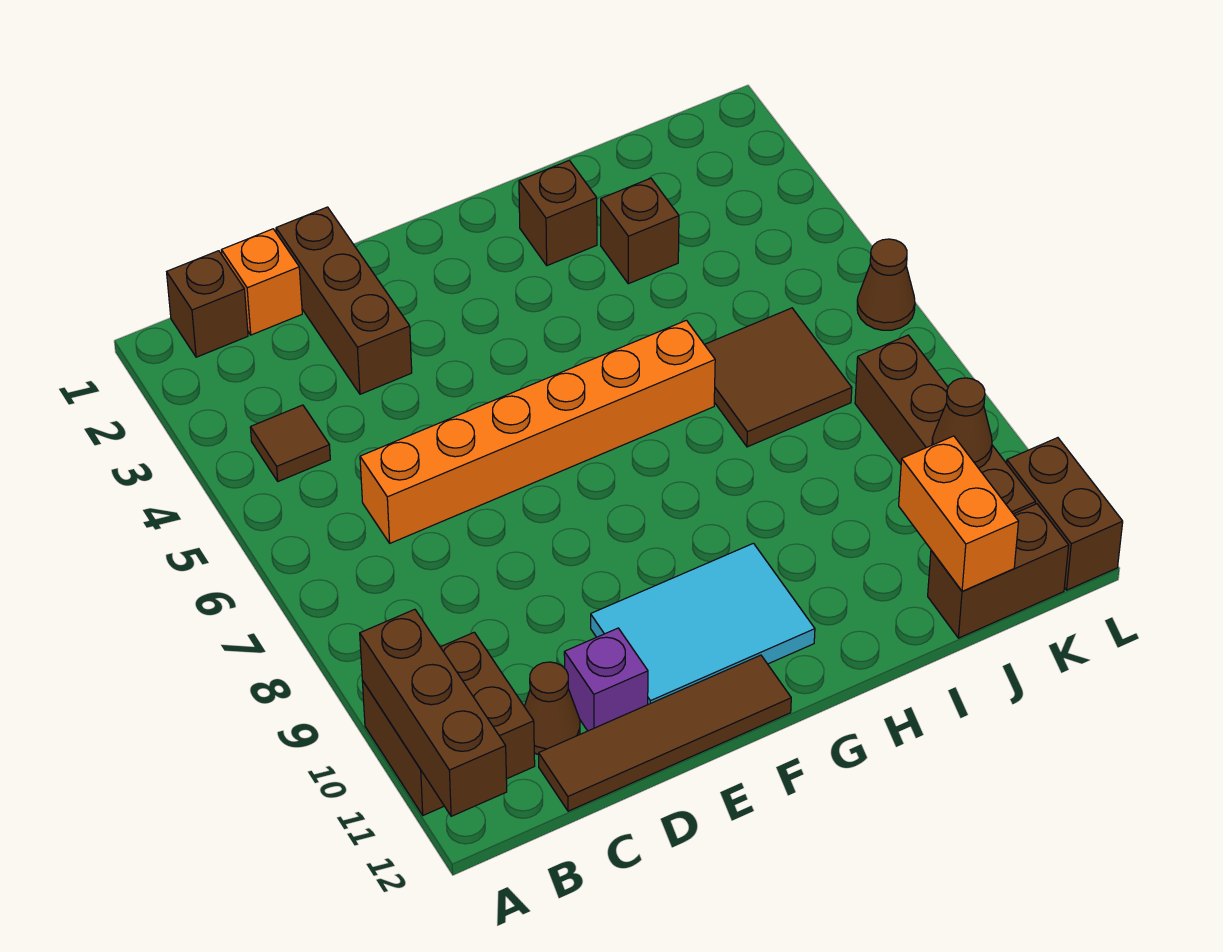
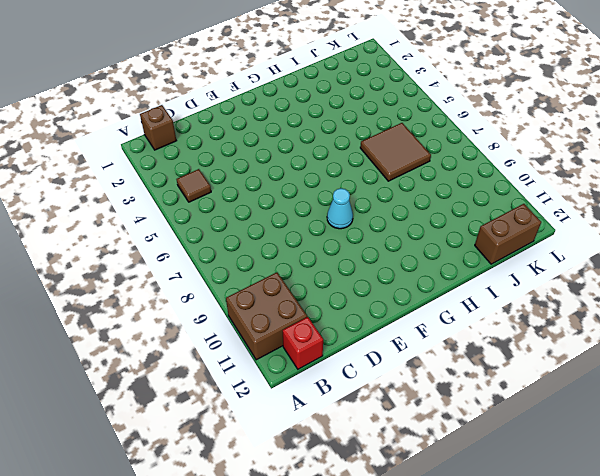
red brick B12 level 1 -> none
cyan cone F8 level 1 -> none
none -> orange brick C1 level 1
none -> orange brick C6:H6 level 1
none -> brown cone C11 level 1

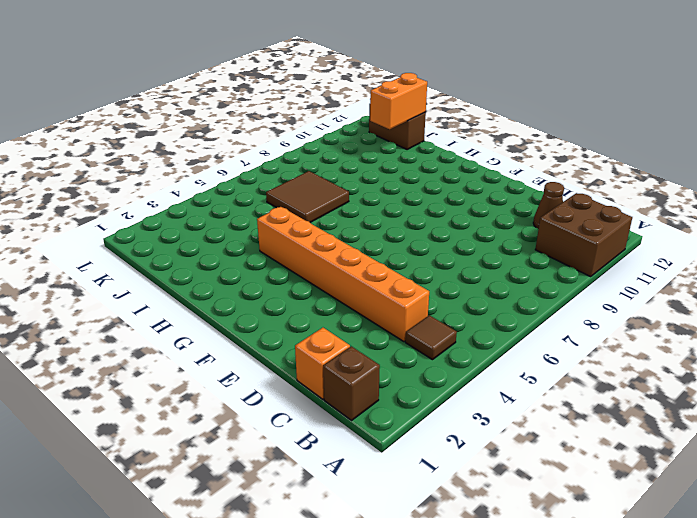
orange brick C4:H4 level 1 -> orange brick C6:H6 level 1
none -> brown tile C12:F12 level 1
none -> brown brick D1:D3 level 1
none -> purple brick D11 level 1

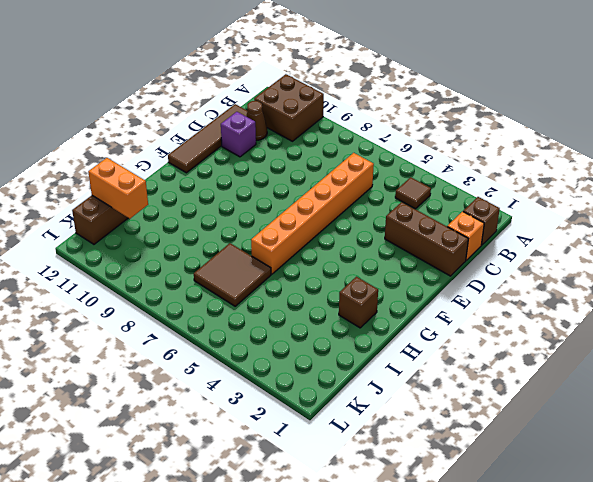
none -> cyan tile E10:G11 level 1
none -> brown brick I3 level 1
none -> brown brick K8:K11 level 1

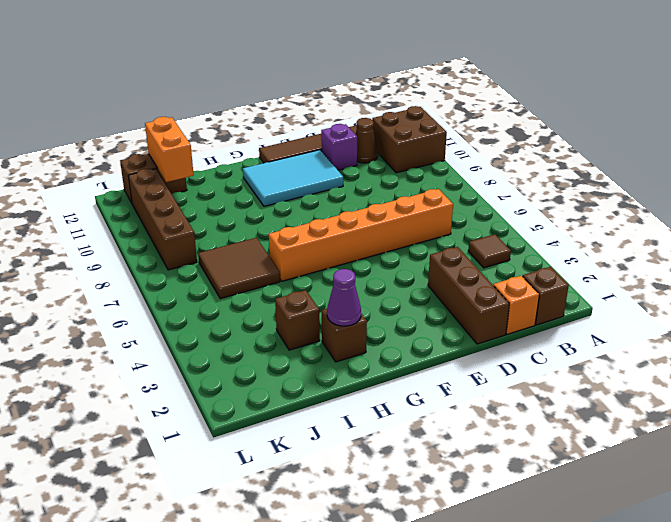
purple cone H2 level 2 -> none
none -> brown cone L6 level 1
none -> brown brick L11:L12 level 1
none -> brown brick A10:A12 level 2

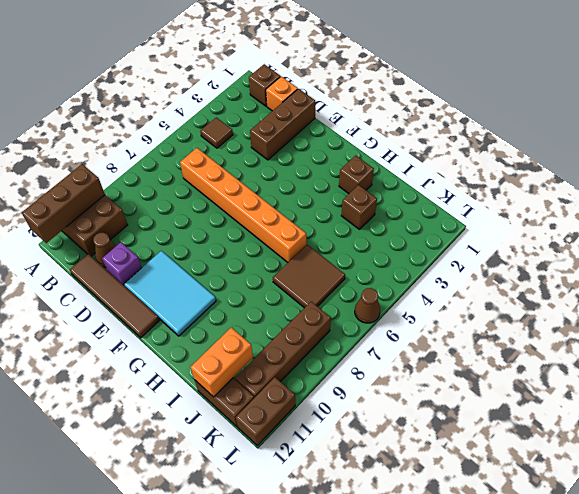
none -> brown cone K10 level 2

